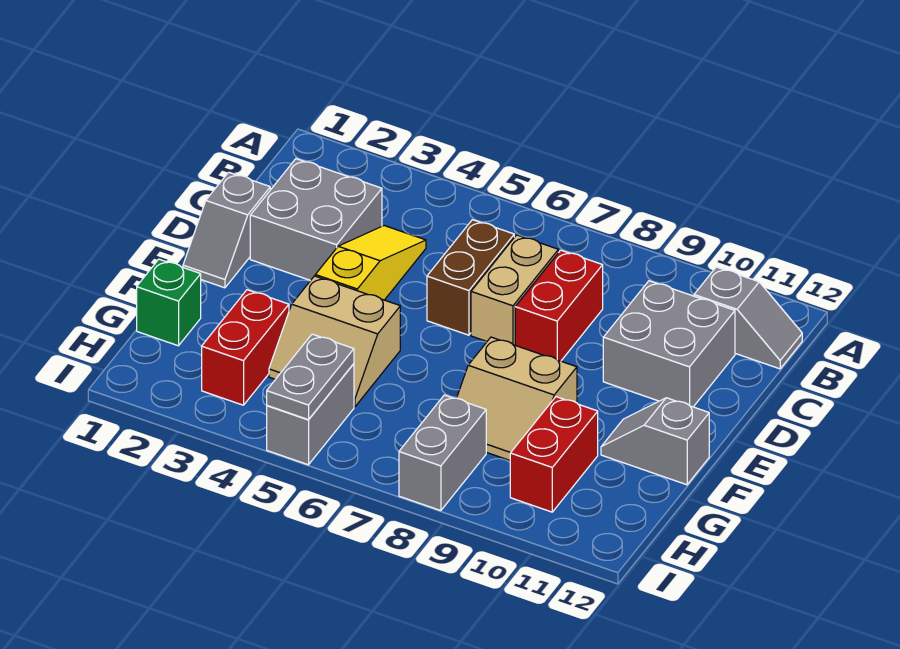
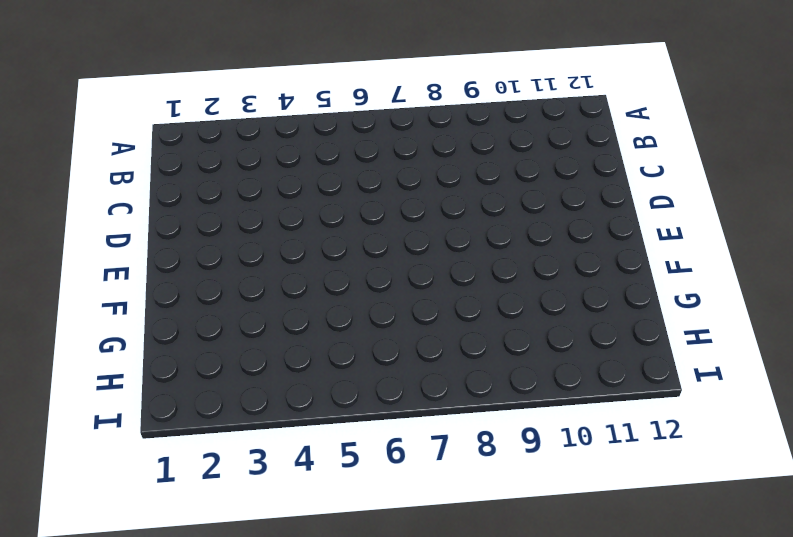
none -> grey slope B11:B12 level 1 top 11
none -> grey brick C2:D3 level 1
none -> yellow slope C4:E4 level 1 top E

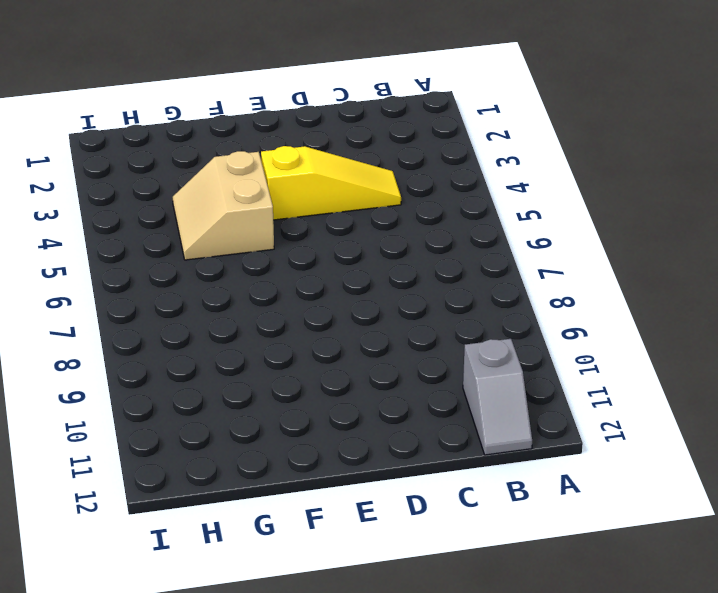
none -> grey brick C2:D3 level 1
none -> brown brick C6:D6 level 1
none -> tan brick C7:D7 level 1

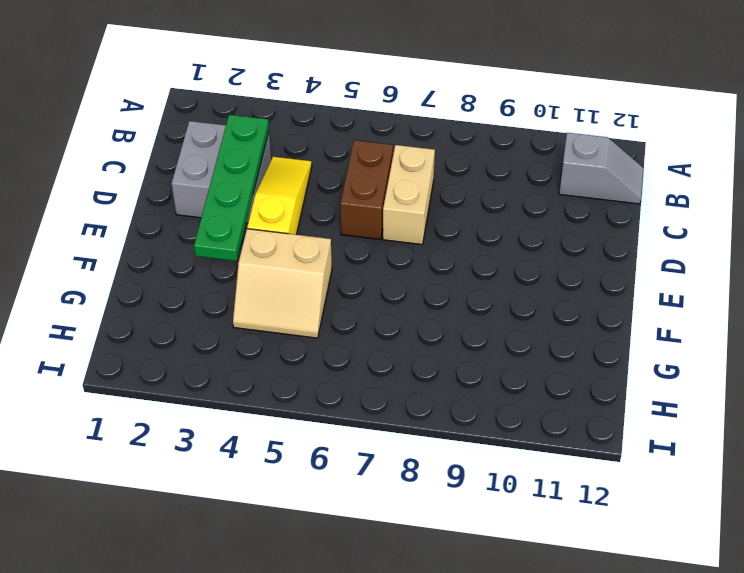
green plate C3:F3 level 2 -> none
none -> red brick C8:D8 level 1
none -> grey brick C10:D11 level 1
none -> grey slope D1:E1 level 1 top D

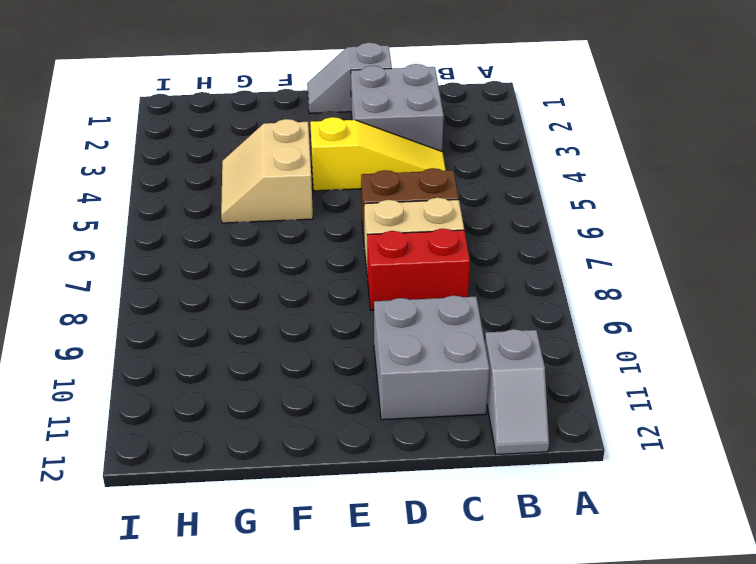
none -> tan slope F8:G9 level 1 top F
none -> grey slope F11:F12 level 1 top 12
none -> green brick G1 level 1

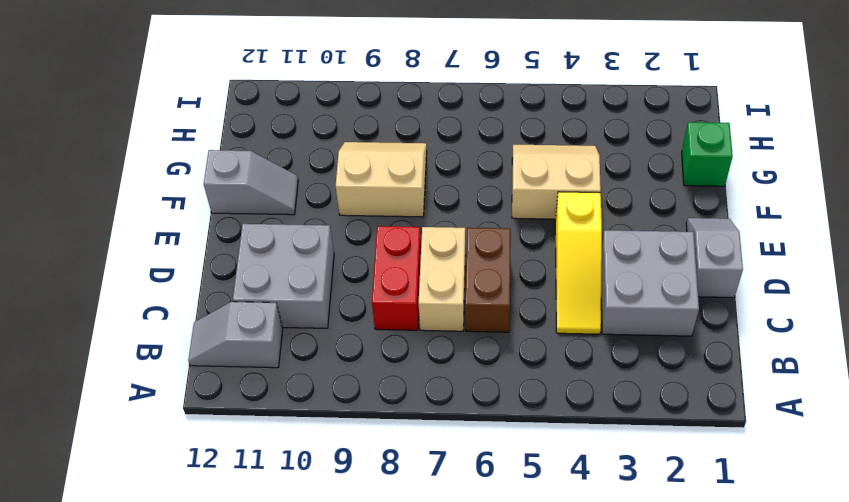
none -> red brick G3:H3 level 1
none -> red brick G10:H10 level 1
none -> grey brick H5:I5 level 1

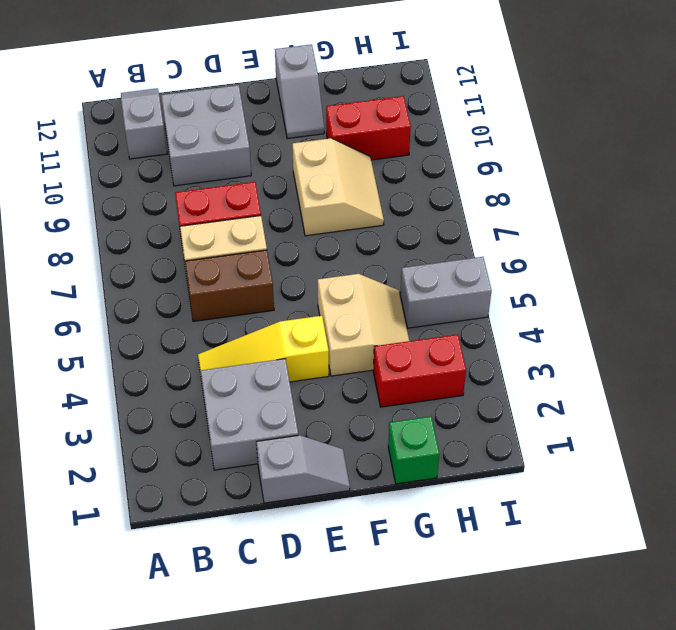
none -> grey brick H8:I8 level 1
none -> grey plate H5:I5 level 2

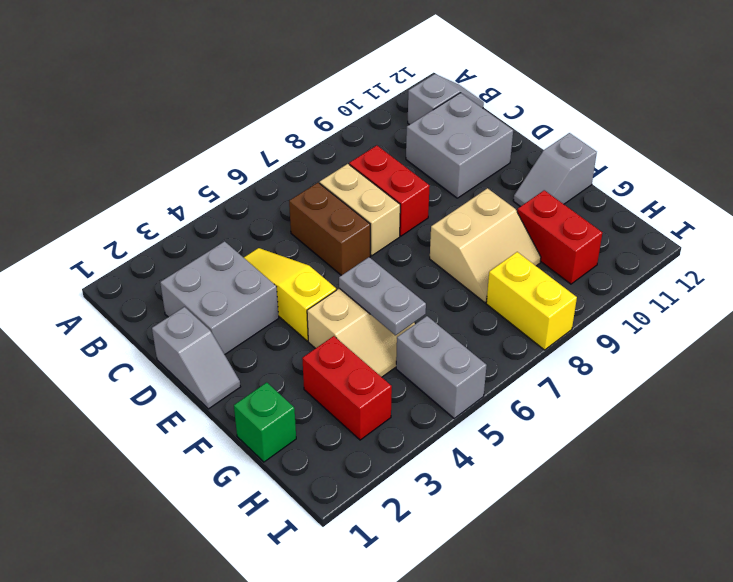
grey plate F5:G5 level 2 -> grey plate H5:I5 level 2
yellow brick H8:I8 level 1 -> grey brick H8:I8 level 1

